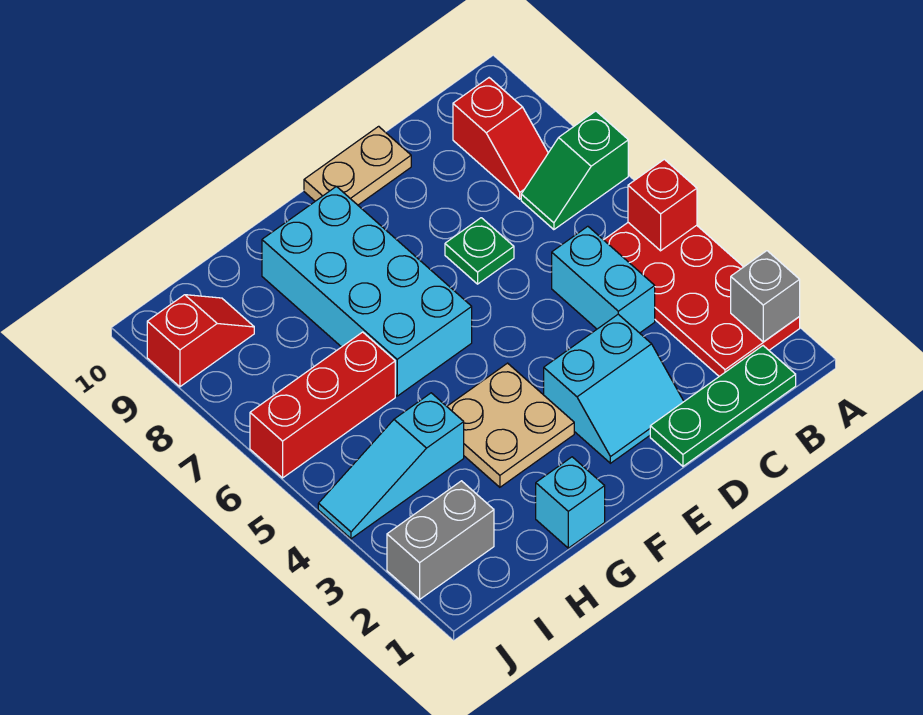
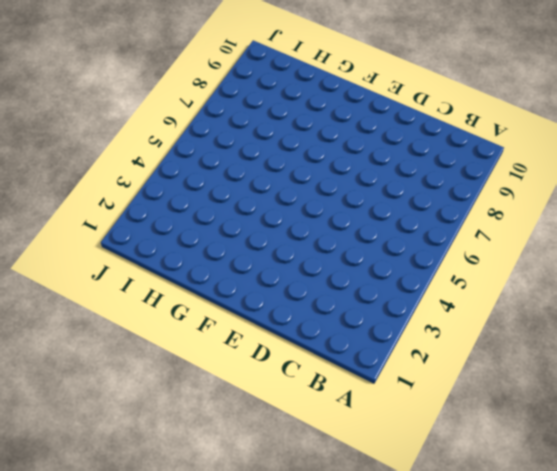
none -> red plate A2:B5 level 1
none -> green slope A7:B7 level 1 top A
none -> green plate B1:D1 level 1

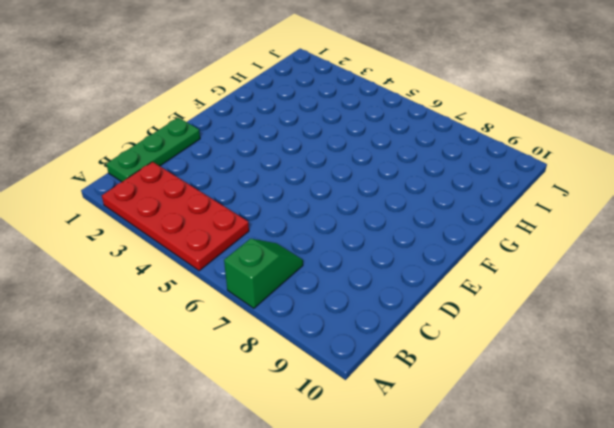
none -> red slope B8:B9 level 1 top 9
none -> cyan brick C4:C5 level 1
none -> cyan slope D2:E3 level 1 top 3

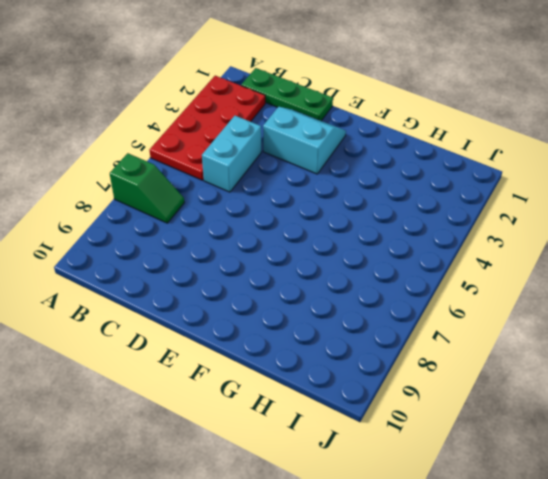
none -> red slope B8:B9 level 1 top 9
none -> green plate D7 level 1
none -> tan plate D10:E10 level 1

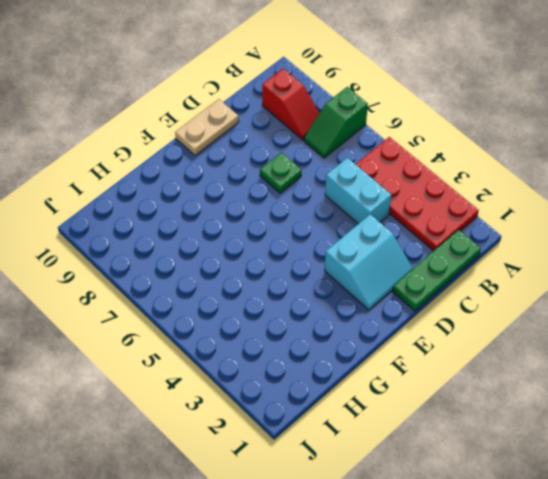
none -> tan plate F3:G4 level 1
none -> cyan brick F6:G9 level 1
none -> cyan brick G1 level 1

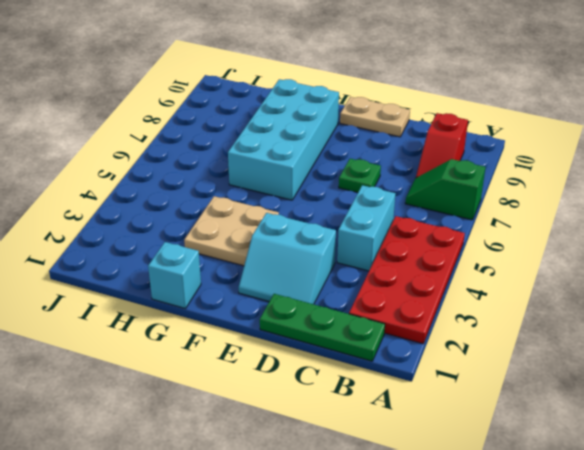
none -> cyan slope H4:J4 level 1 top H
none -> red brick H6:J6 level 1
none -> grey brick I2:J2 level 1

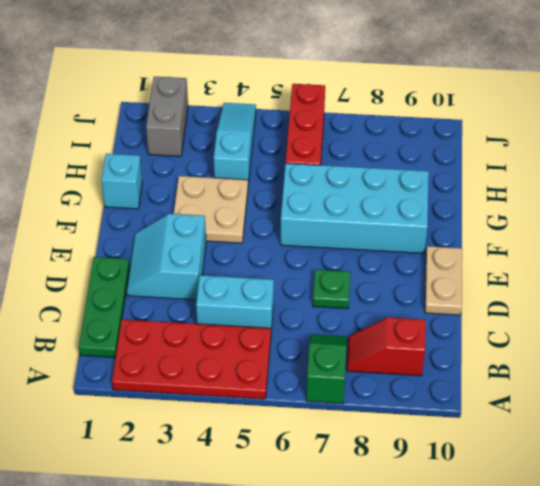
none -> red slope I9:J9 level 1 top J
none -> grey brick A2 level 2
none -> red brick A5 level 2

